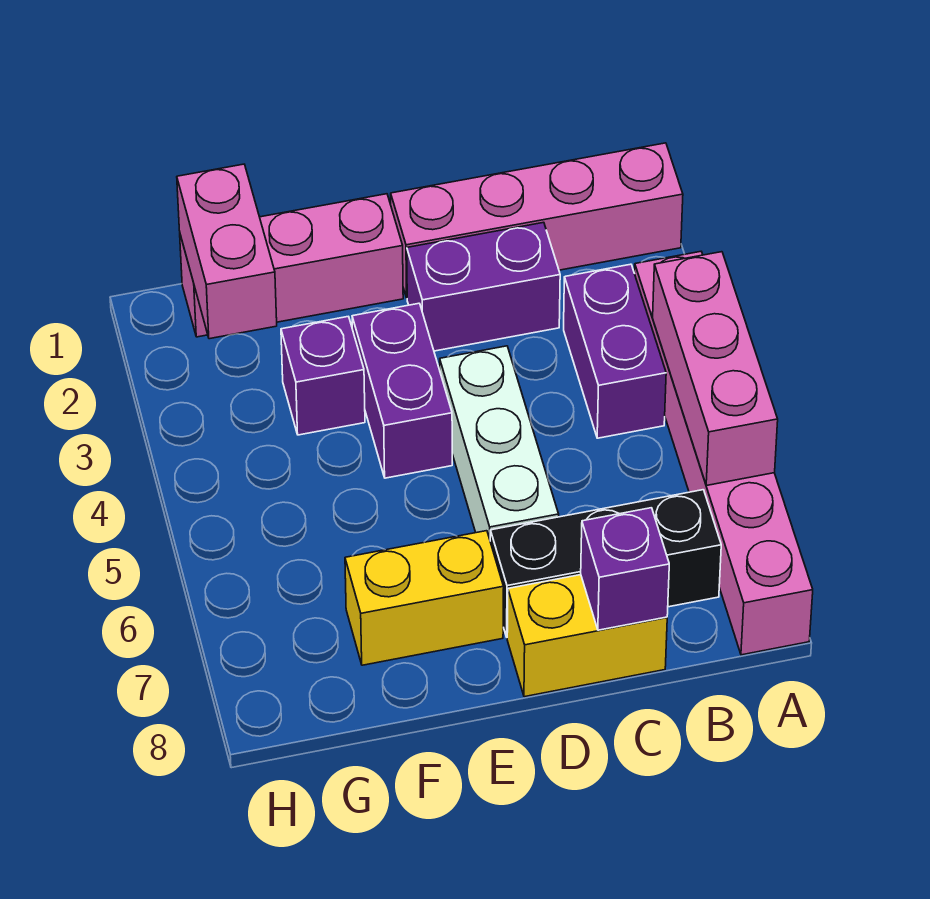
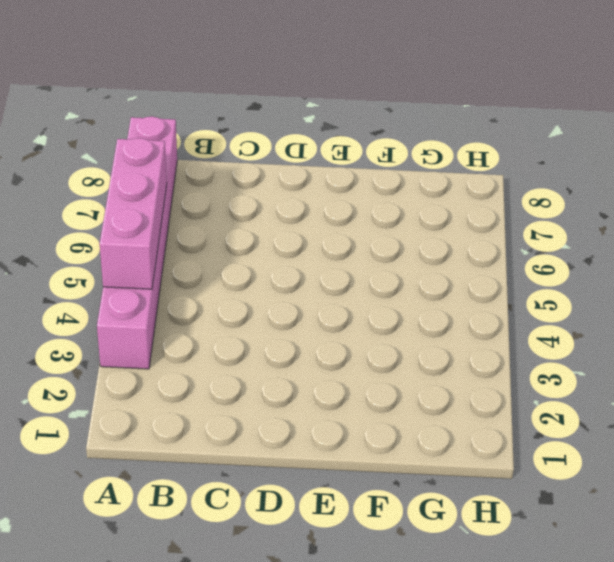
none -> pink brick A1:D1 level 1
none -> purple brick B3:B4 level 1
none -> black brick B7:D7 level 1

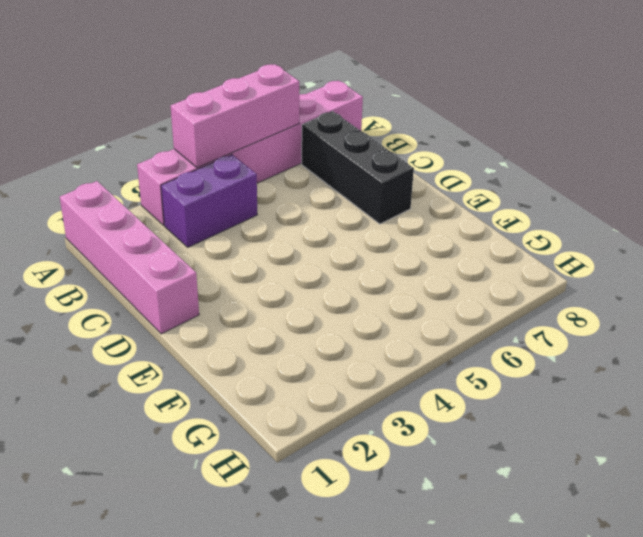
none -> purple brick C2:D2 level 1
none -> yellow brick C8:D8 level 1
none -> white brick D4:D6 level 1

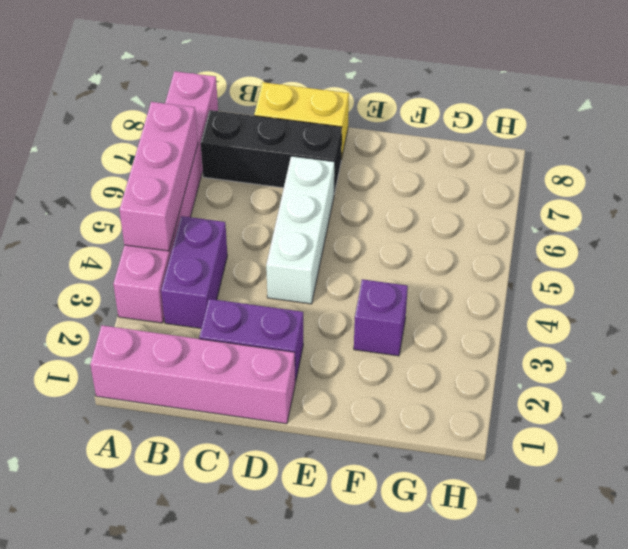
none -> pink brick E1:G1 level 1
none -> purple brick E3:E4 level 1
none -> yellow brick E7:F7 level 1

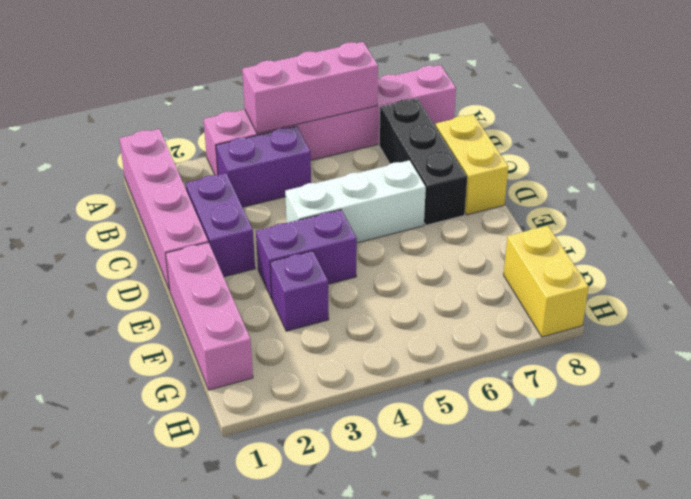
yellow brick G8:H8 level 1 -> yellow brick E7:F7 level 1
none -> purple brick C8 level 2
none -> pink brick G1:G2 level 2

